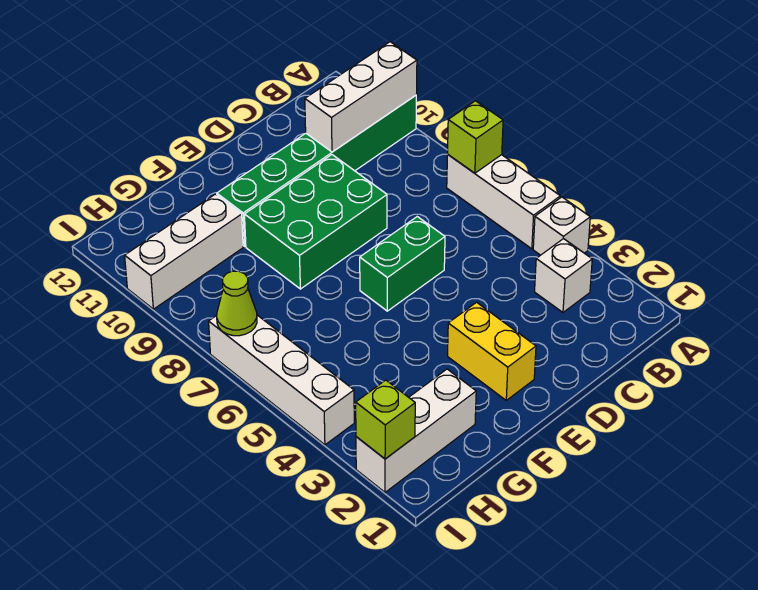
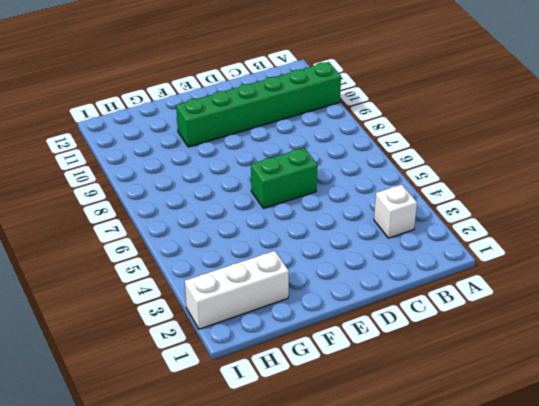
none -> white brick A4 level 1
none -> white brick A5:A7 level 1
none -> green brick D8:F9 level 1

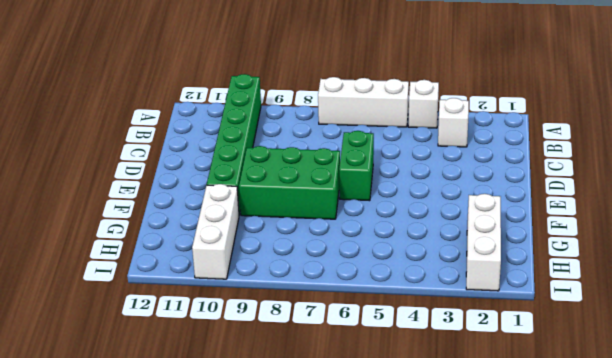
green brick E7:F9 level 1 -> green brick D8:F9 level 1
none -> yellow brick E2:E3 level 1
none -> white brick I4:I7 level 1
none -> lime brick A7 level 2

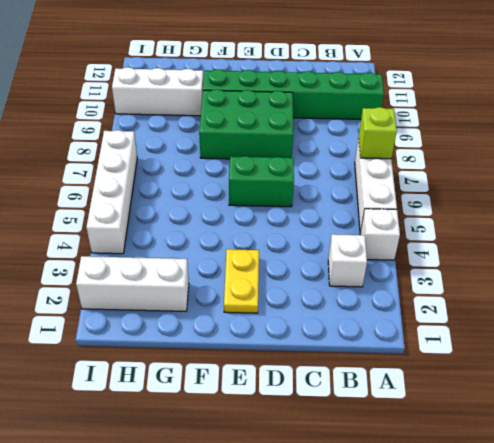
yellow plate E2:E3 level 1 -> yellow brick E2:E3 level 1
none -> white brick A10:C10 level 2
none -> lime brick I2 level 2
none -> lime cone I7 level 2

